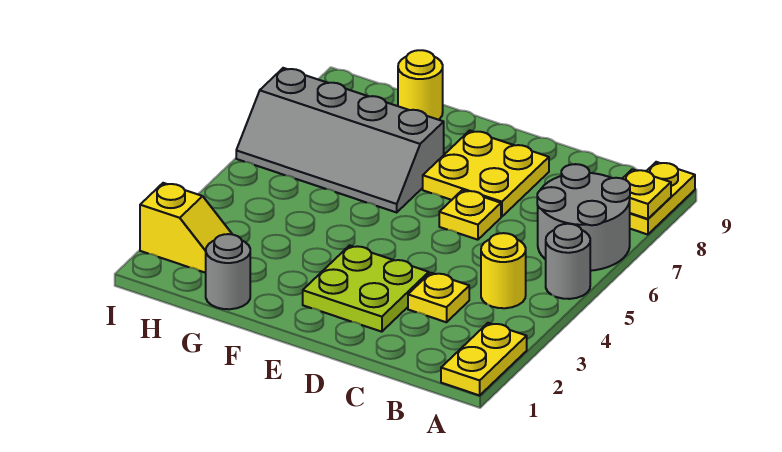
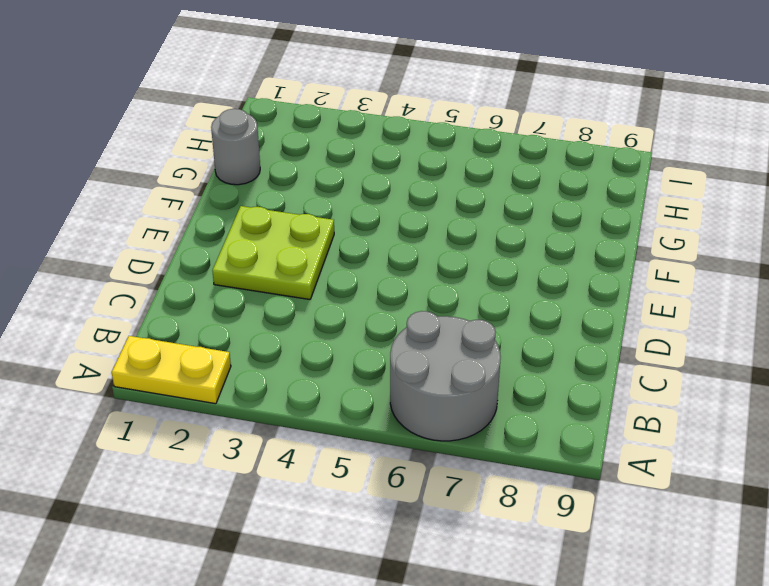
none -> grey round brick A5 level 1
none -> yellow plate A8:A9 level 1
none -> yellow round brick B4 level 1

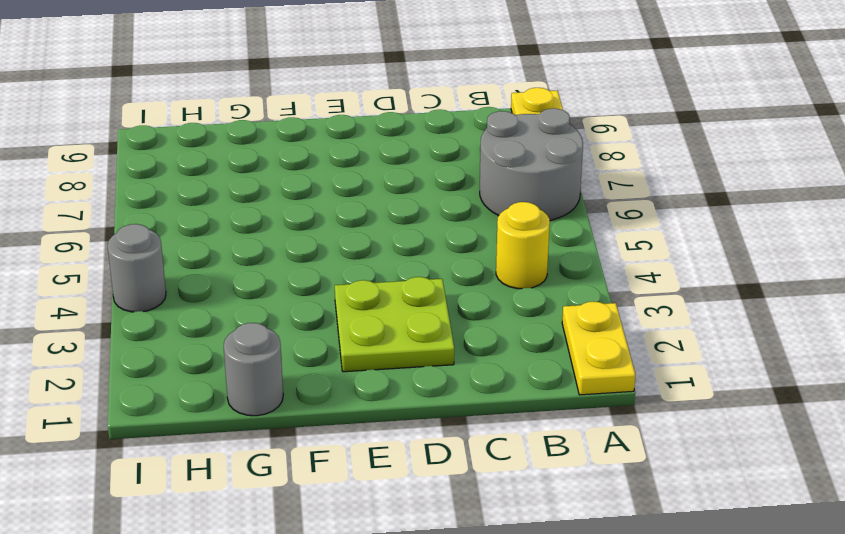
grey round brick I4 level 1 -> grey round brick A5 level 1
none -> yellow plate C3 level 1
none -> yellow plate D6 level 1
none -> yellow plate D7:E8 level 1

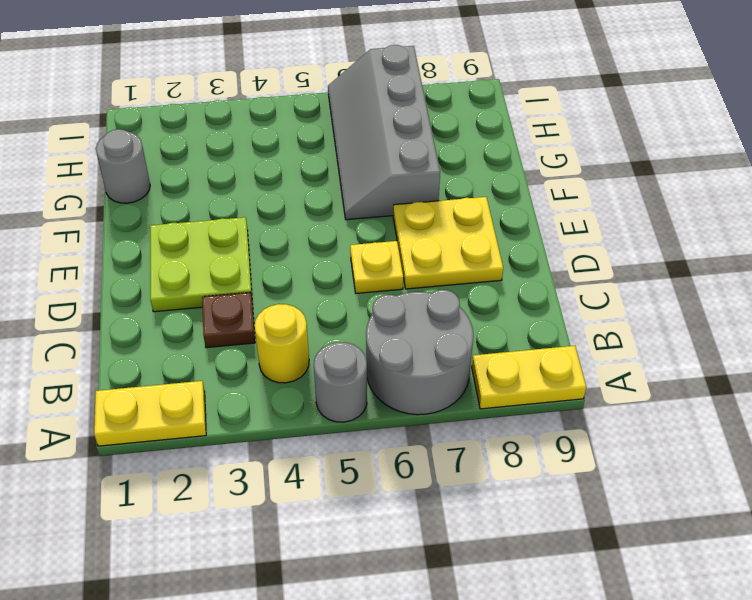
brown plate C3 level 1 -> yellow plate C3 level 1
none -> yellow round brick G9 level 1
none -> yellow slope H2:I2 level 1 top I
none -> yellow plate A8 level 2

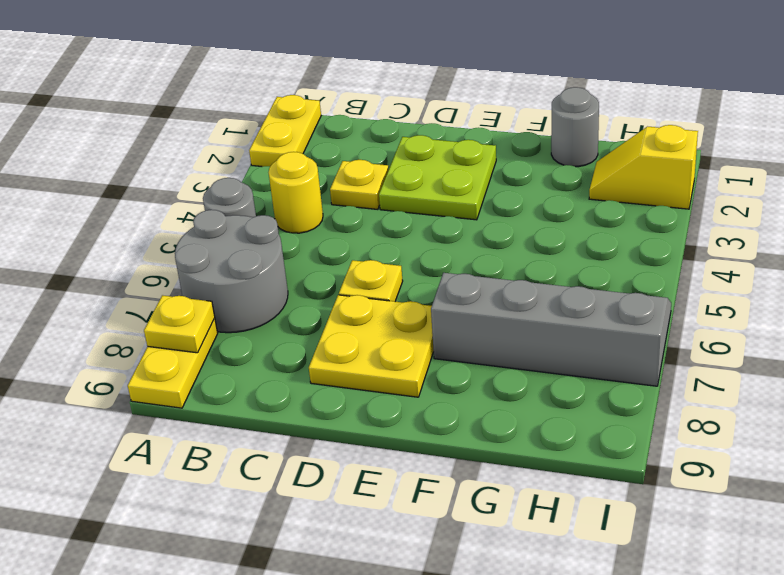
none -> yellow round brick G9 level 1

